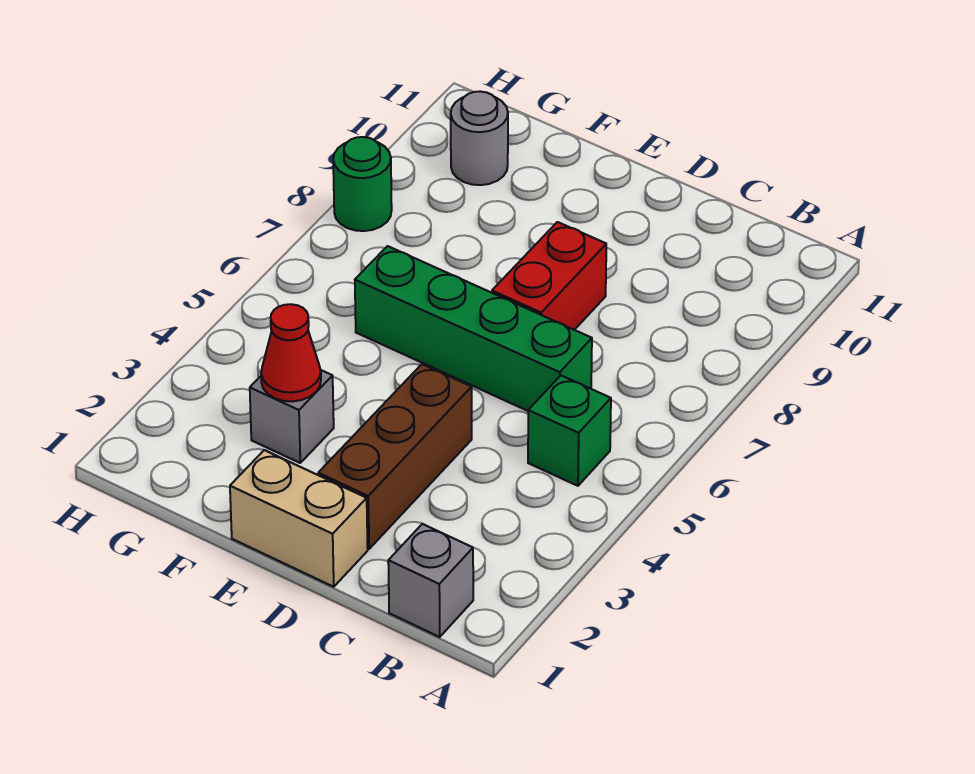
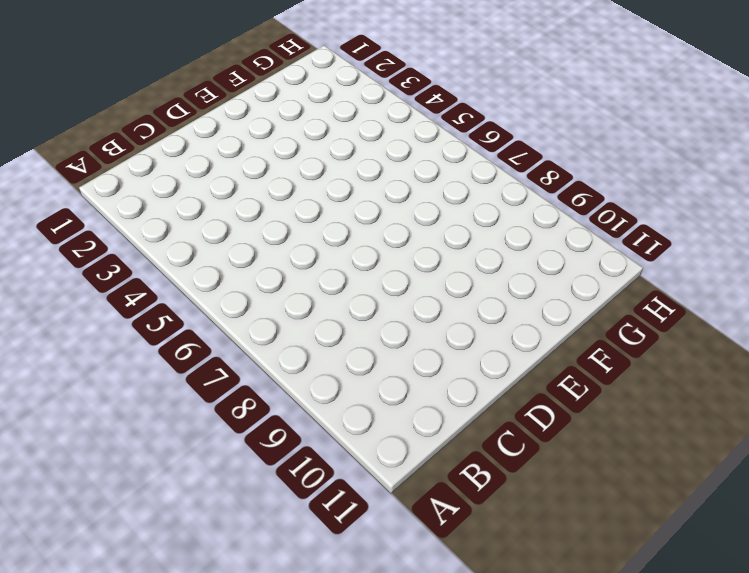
none -> grey brick B1 level 1
none -> green brick B5 level 1

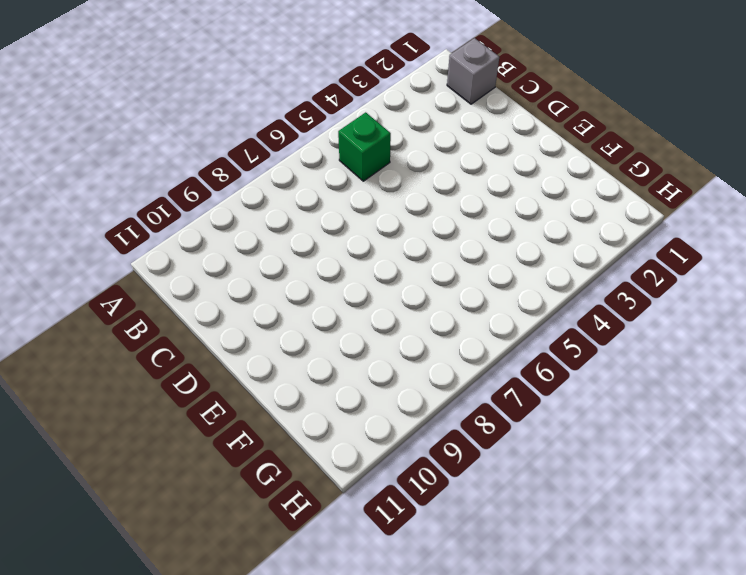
none -> green brick C6:F6 level 1
none -> tan brick D1:E1 level 1

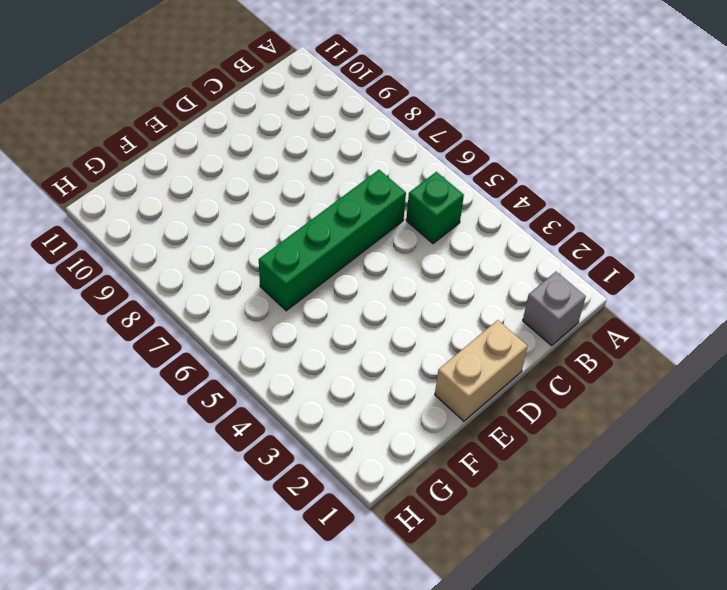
none -> brown brick D2:D4 level 1
none -> red brick D7:D8 level 1

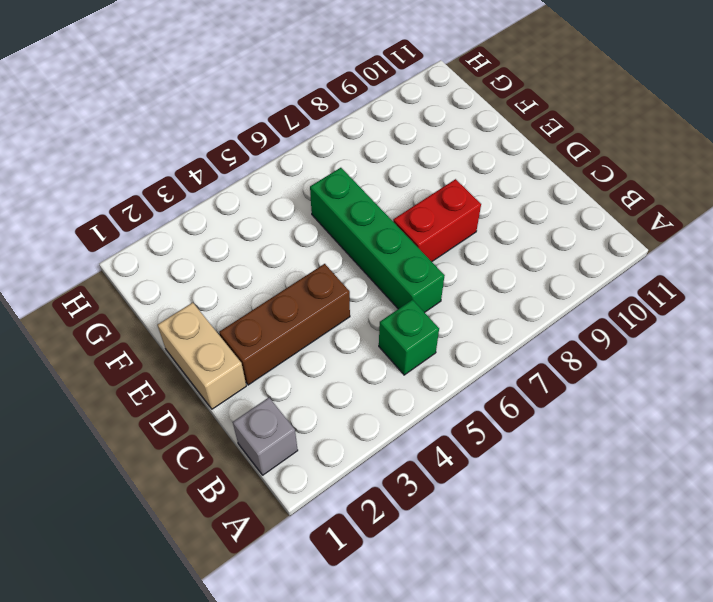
none -> grey brick F3 level 1
none -> grey round brick G10 level 1

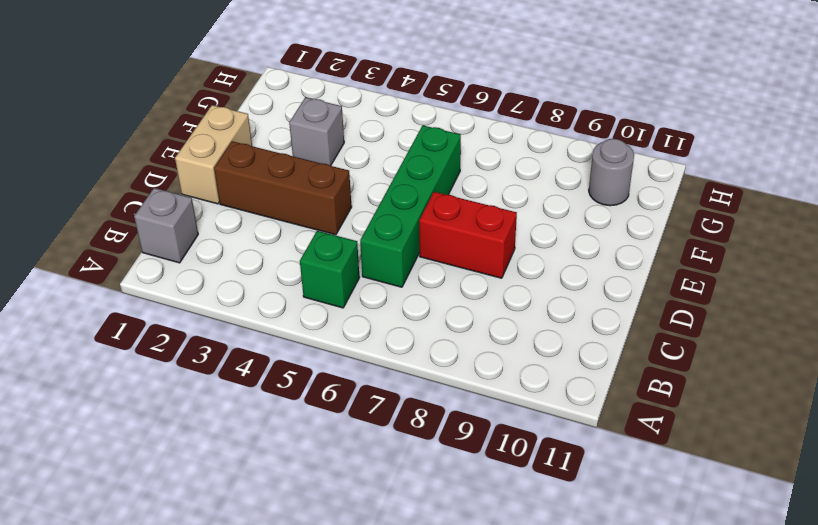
none -> green round brick H8 level 1
none -> red cone F3 level 2

